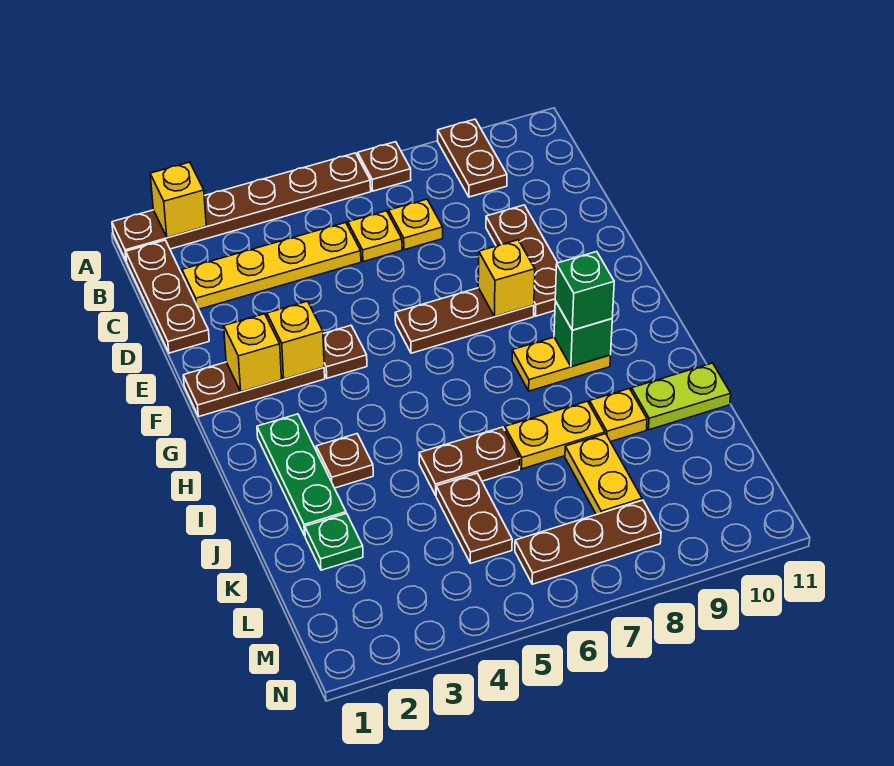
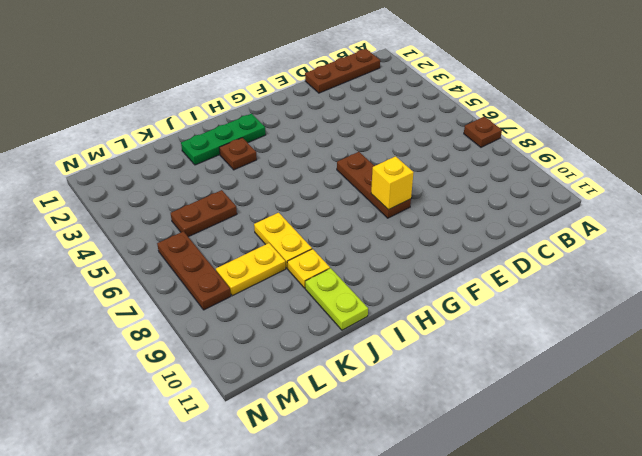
none -> brown plate A1:A6 level 1
none -> brown plate A9:B9 level 1
none -> yellow plate C2:C5 level 1

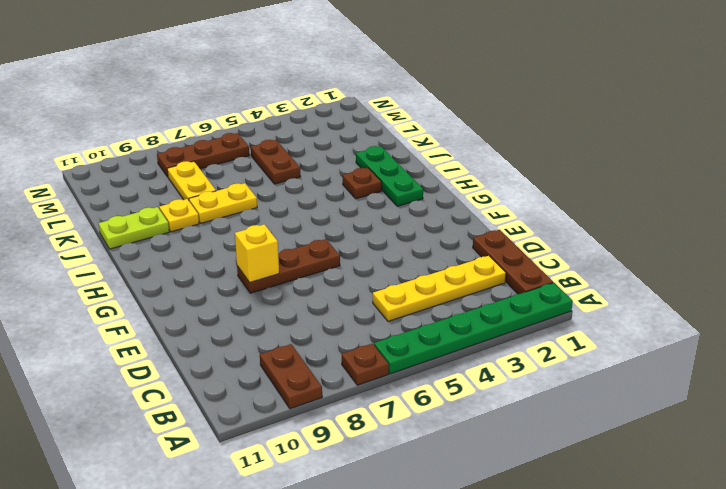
green plate A1:A6 level 1 -> brown plate A1:A6 level 1
none -> yellow plate C6 level 1
none -> yellow plate C7 level 1
none -> brown plate D9:F9 level 1

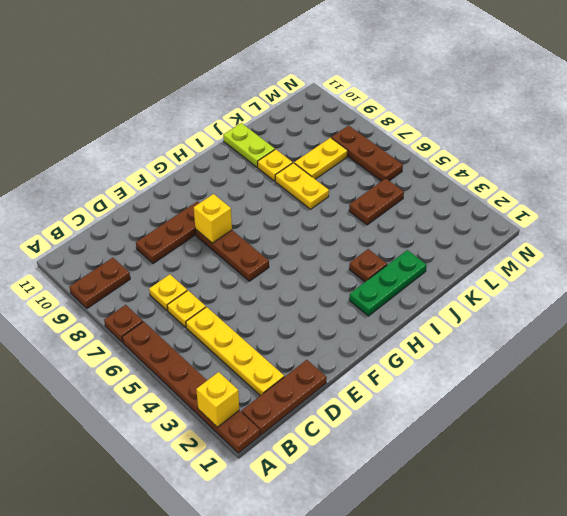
none -> brown plate F1:F3 level 1
none -> brown plate F4 level 1
none -> yellow plate H8:H9 level 1

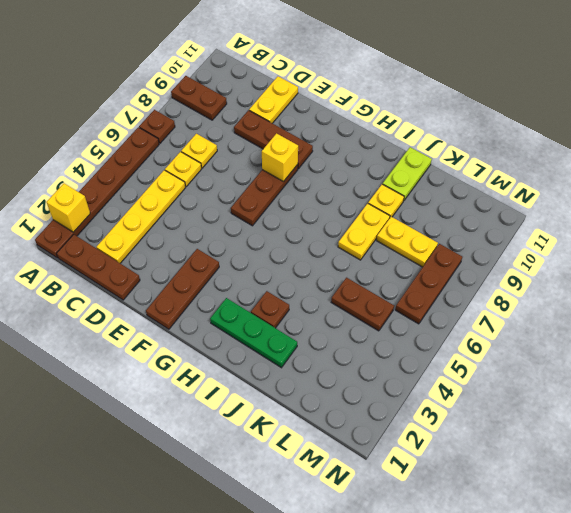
yellow plate D10:D11 level 1 -> yellow plate H8:H9 level 1
none -> brown plate F4 level 1
none -> brown plate J5:J6 level 1
none -> green plate K2 level 1

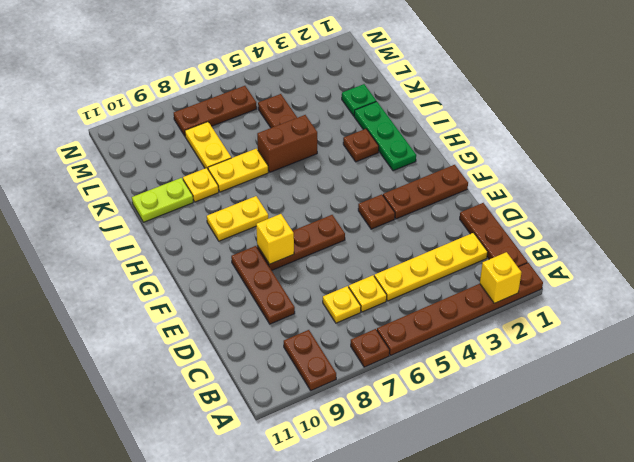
brown brick J5:J6 level 1 -> brown plate J5:J6 level 1
none -> yellow brick F2 level 2
none -> yellow brick F3 level 2
none -> green brick H9 level 2

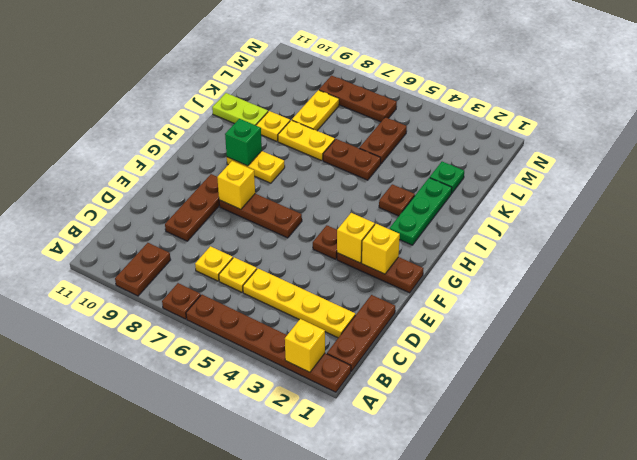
none -> green brick H9 level 3

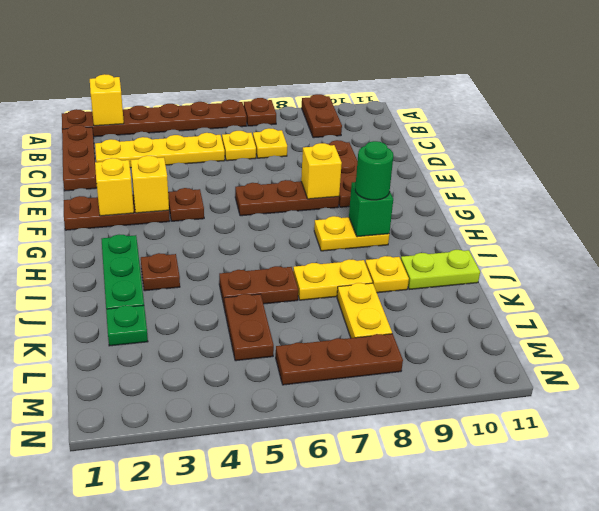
green round brick H9 level 3 -> green brick H9 level 3

